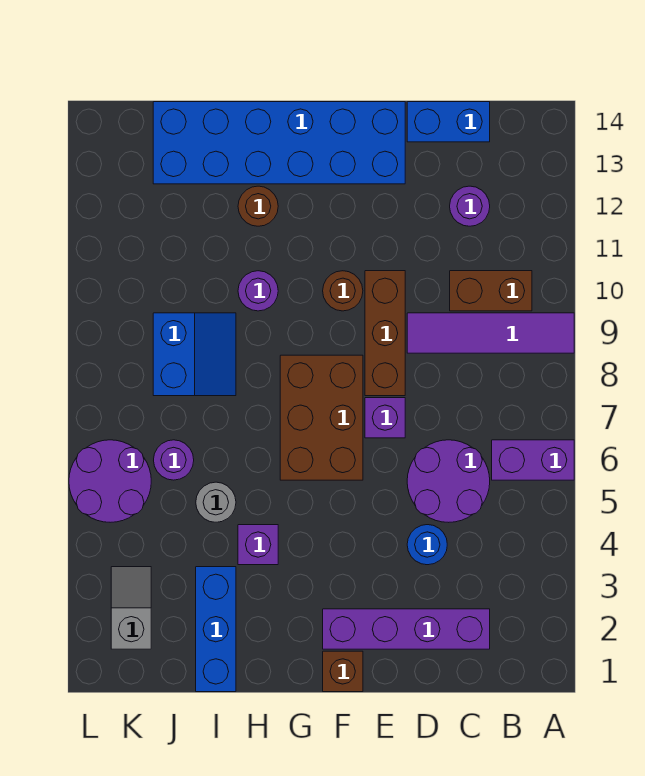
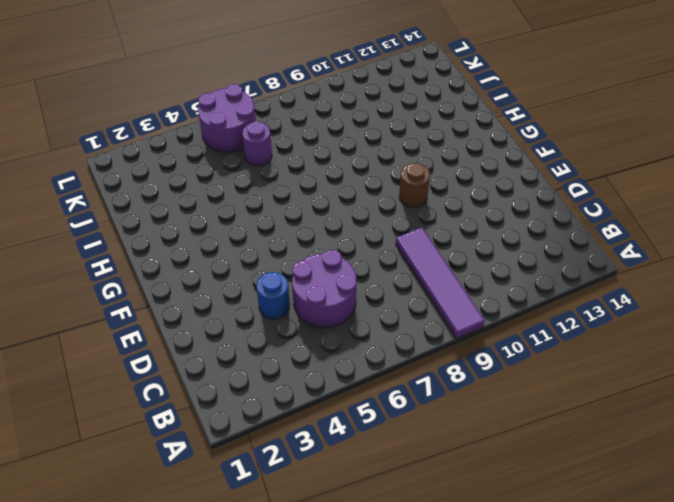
none -> purple brick A6:B6 level 1
none -> brown brick B10:C10 level 1
none -> purple brick C2:F2 level 1

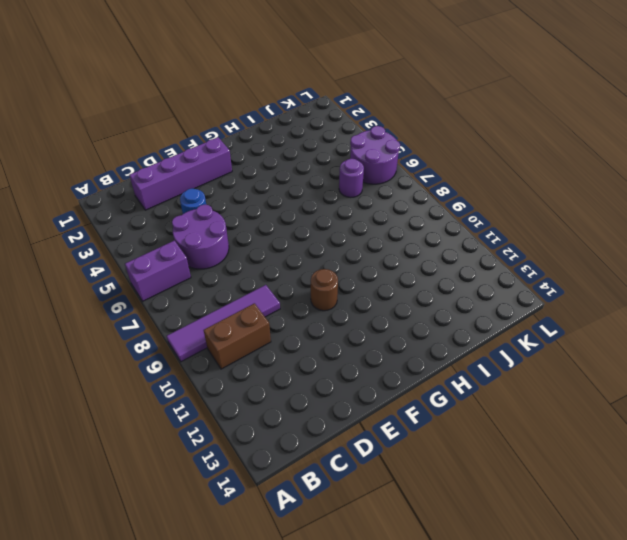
none -> purple round brick C12 level 1
none -> blue brick C14:D14 level 1
none -> purple brick E7 level 1

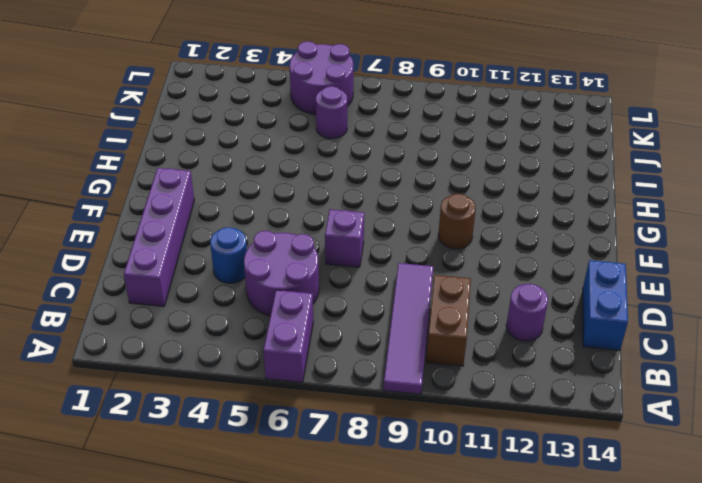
none -> brown brick E8:E10 level 1
none -> blue brick E13:J14 level 1
none -> brown brick F1 level 1

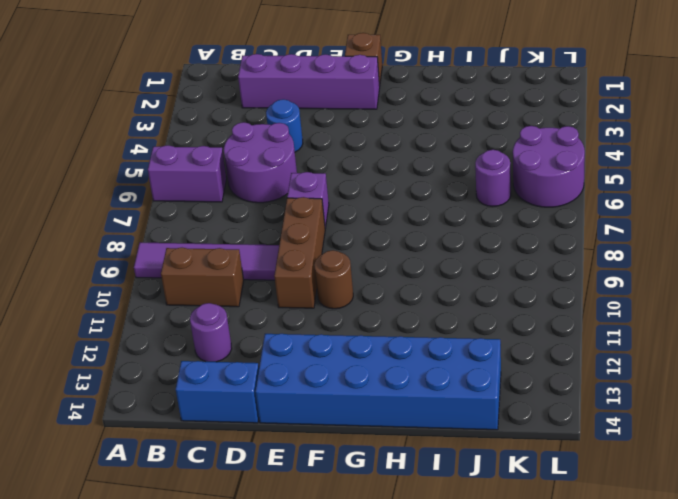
none -> brown brick F6:G8 level 1
none -> purple brick H4 level 1
none -> purple round brick H10 level 1

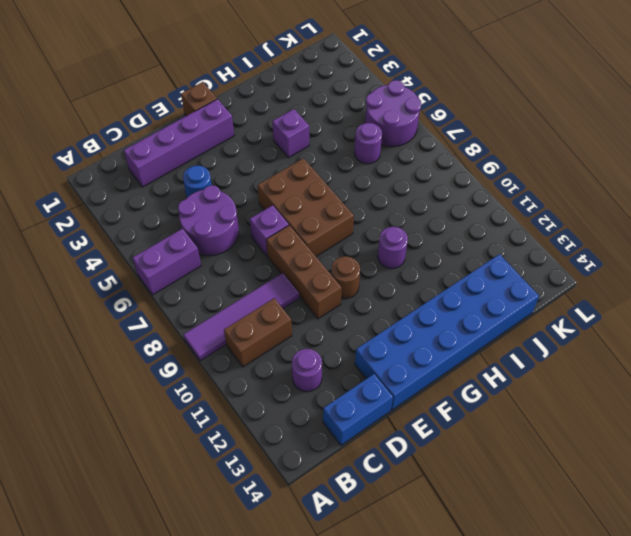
none -> brown round brick H12 level 1
none -> blue brick I1:I3 level 1
none -> grey round brick I5 level 1

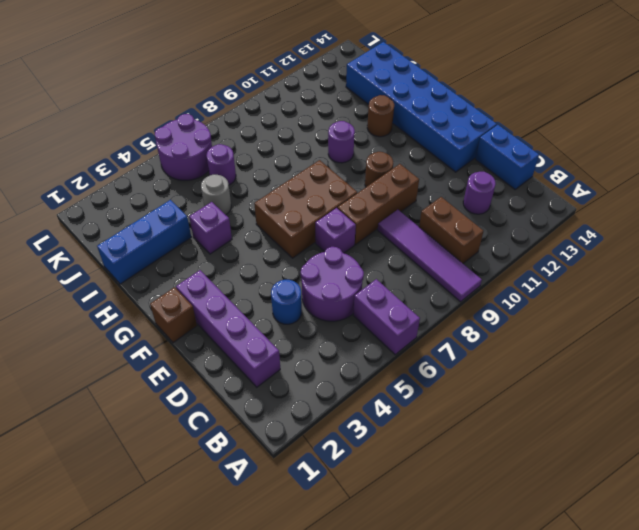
none -> blue slope I8:J9 level 1 top J
none -> grey slope K2:K3 level 1 top 2

